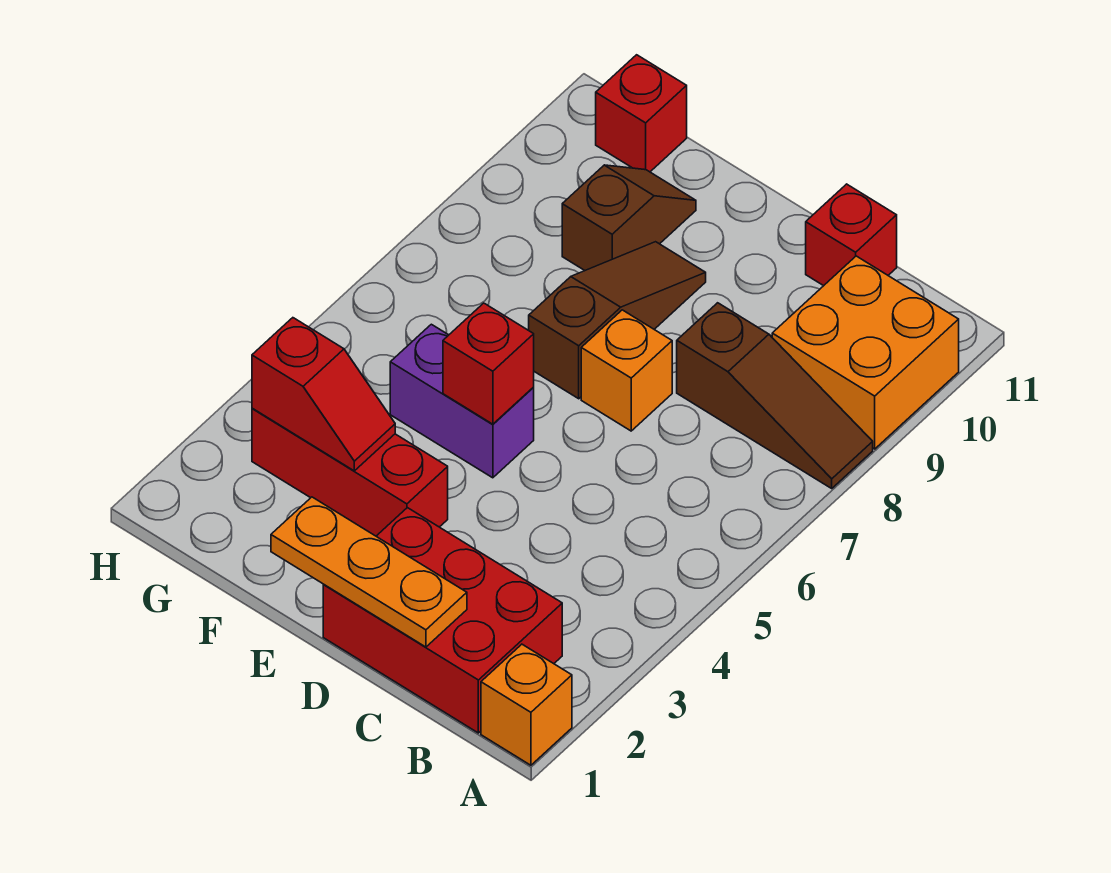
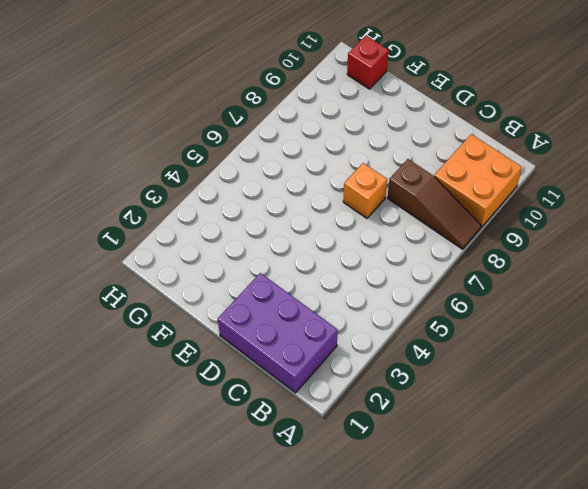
purple brick B1:D2 level 1 -> red brick B1:D2 level 1
none -> orange brick A1 level 1
none -> red brick C11 level 1
none -> red brick E3:G3 level 1

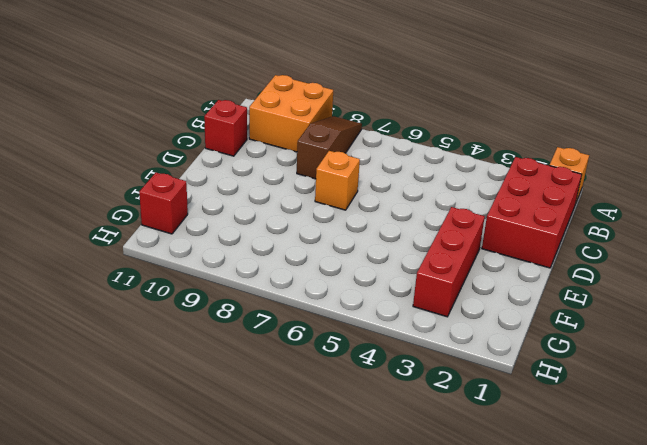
none -> purple brick E5:F5 level 1
none -> brown slope E7:E9 level 1 top 7
none -> brown slope F9:F10 level 1 top 9

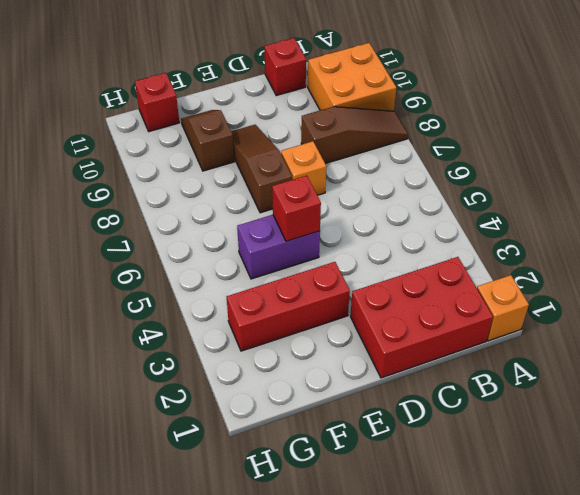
none -> orange plate C1:E1 level 2
none -> red slope F3:G3 level 2 top G

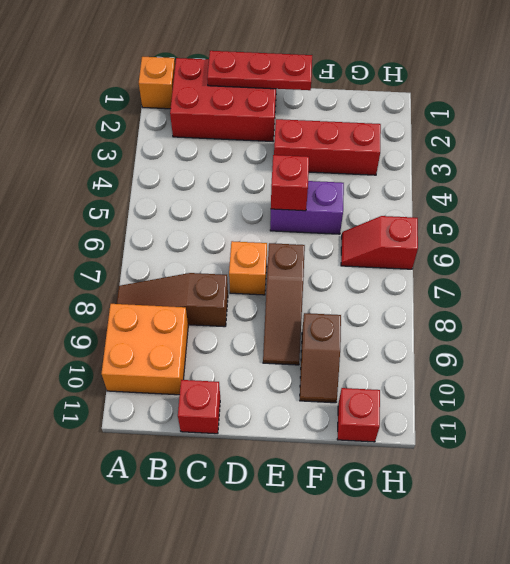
red plate C1:E1 level 2 -> orange plate C1:E1 level 2
red slope G6:H6 level 1 top H -> red slope F3:G3 level 2 top G

